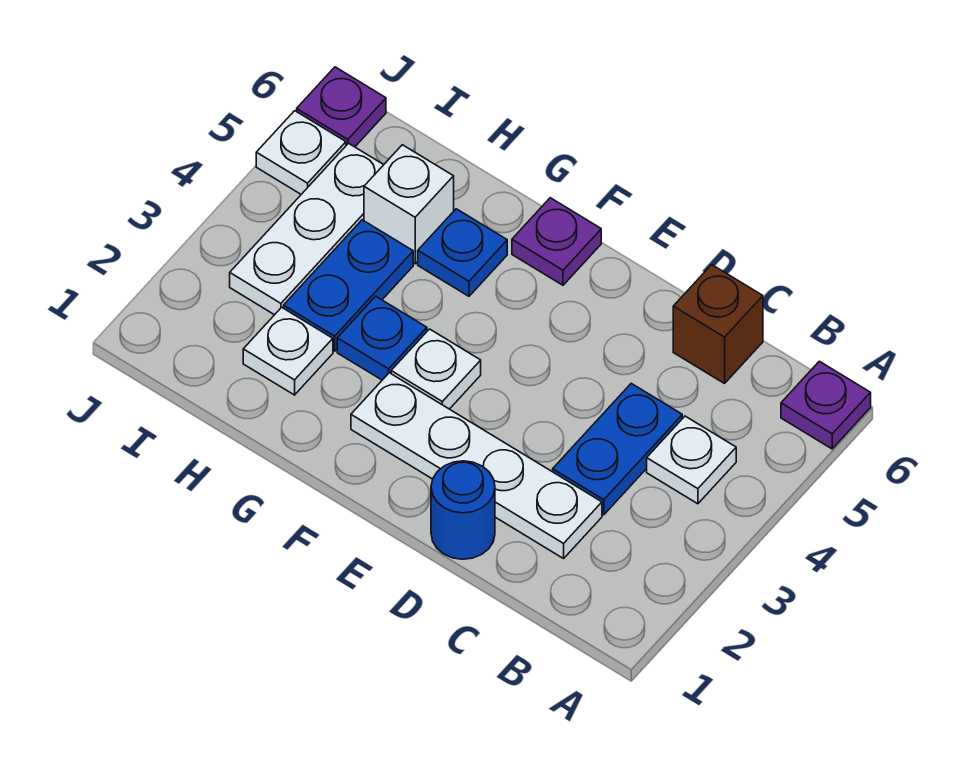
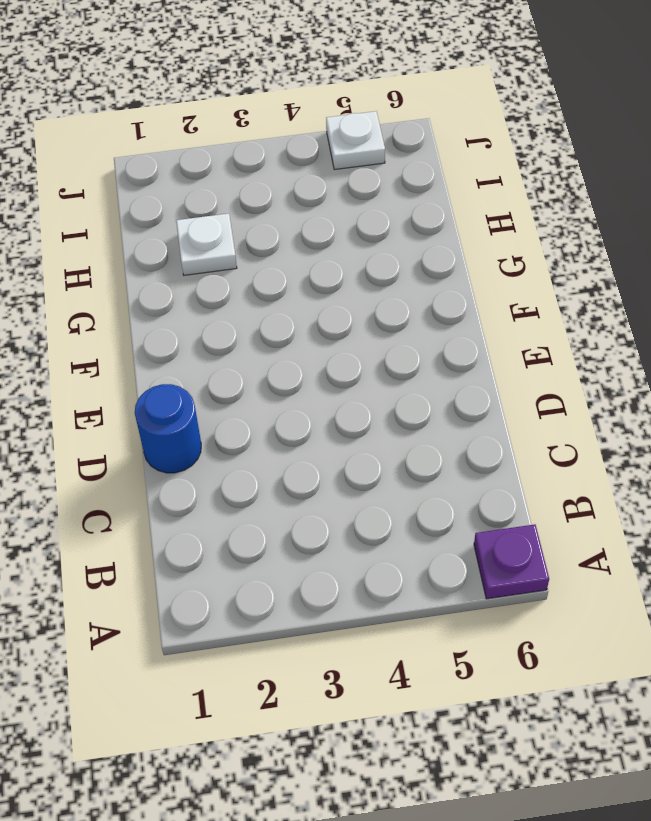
none -> white plate B4 level 1
none -> white plate C2:F2 level 1
none -> blue plate C3:C4 level 1

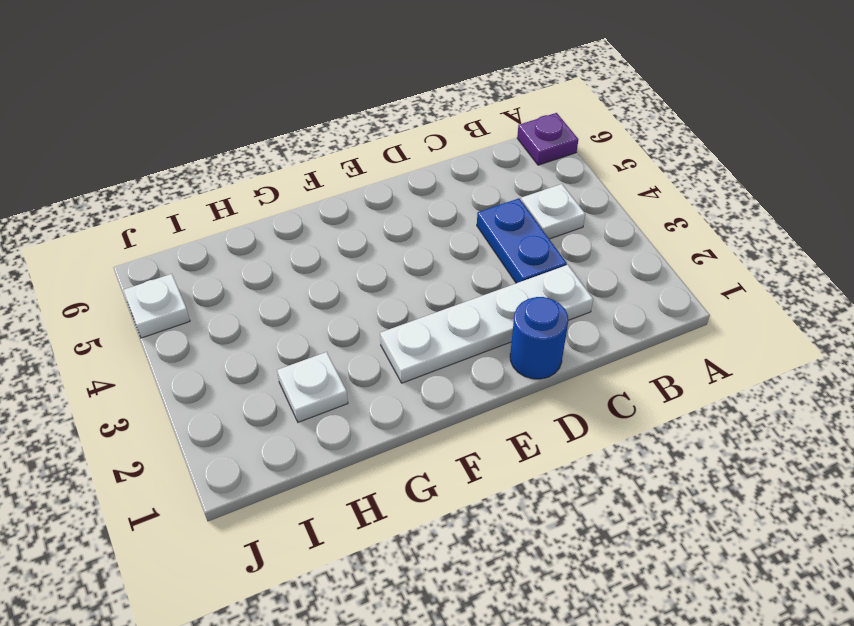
none -> brown brick C6 level 1
none -> white plate F3 level 1
none -> purple plate F6 level 1

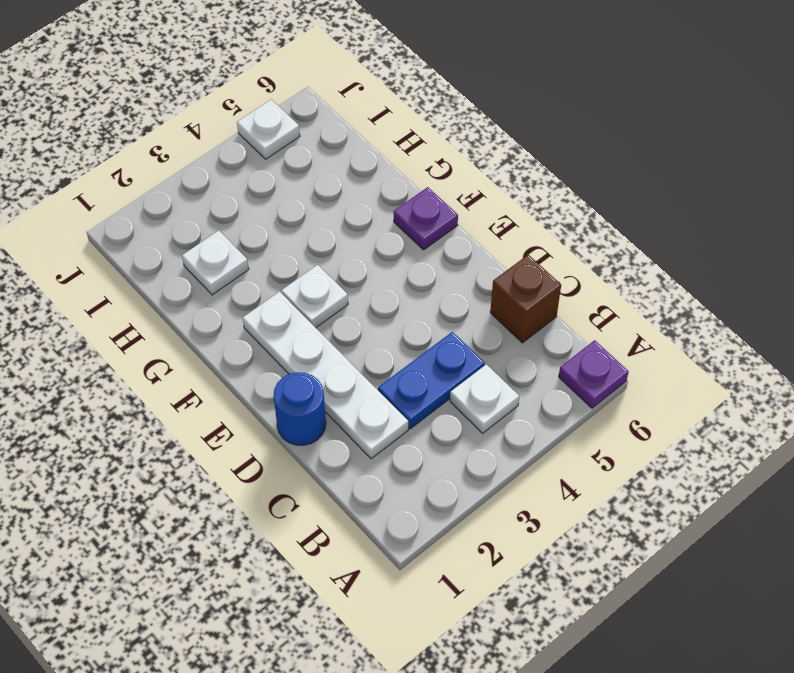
none -> blue plate G3 level 1
none -> blue plate G5 level 1
none -> blue plate H3:H4 level 1

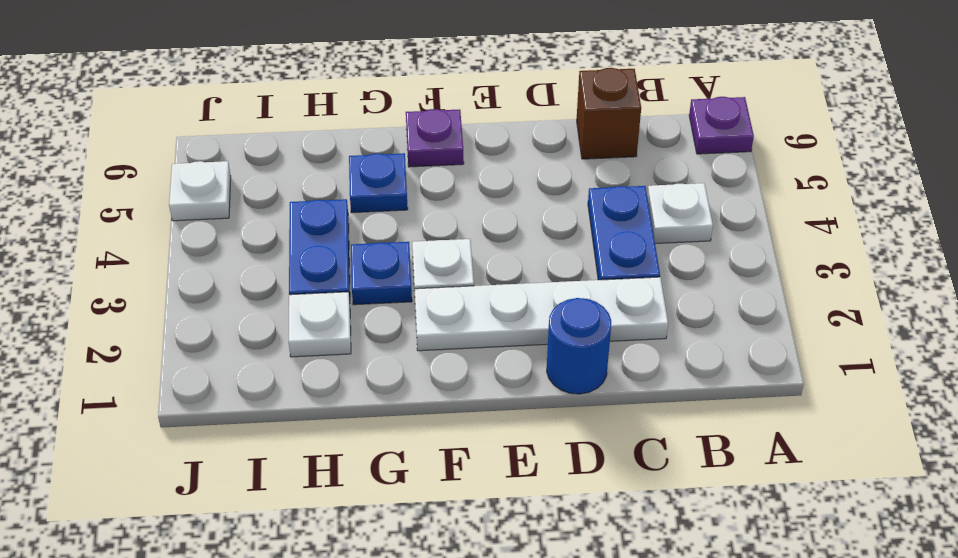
none -> white brick H5 level 1
none -> white plate I3:I5 level 1
none -> purple plate J6 level 1

